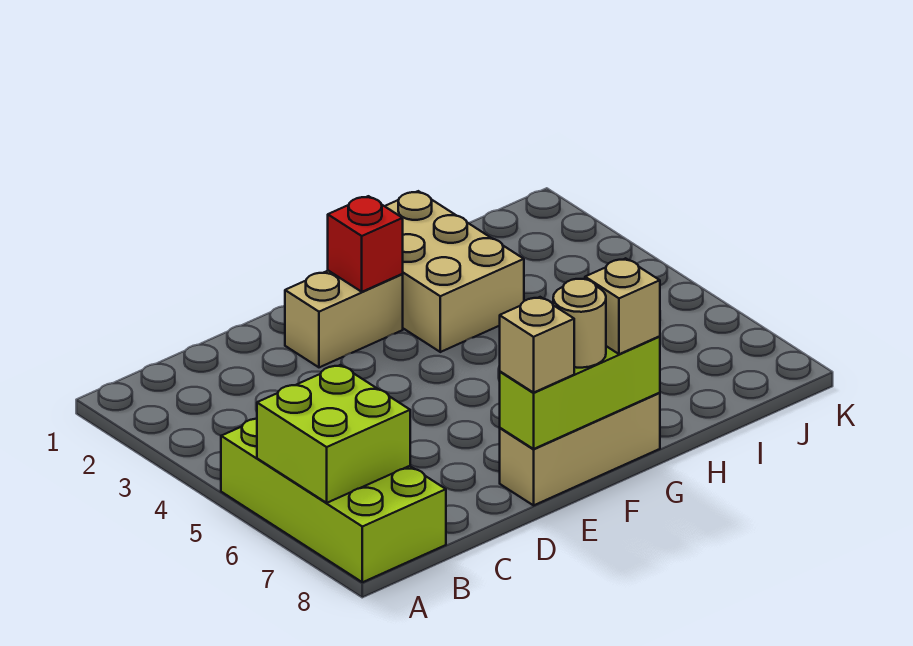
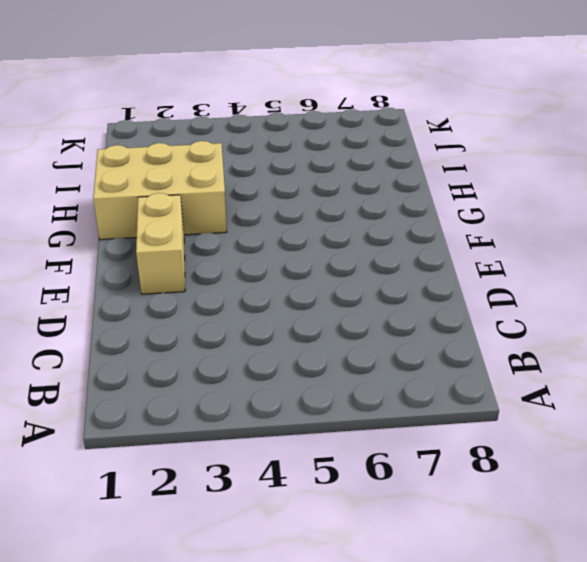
none -> lime brick A5:B8 level 1
none -> tan brick E8:G8 level 1

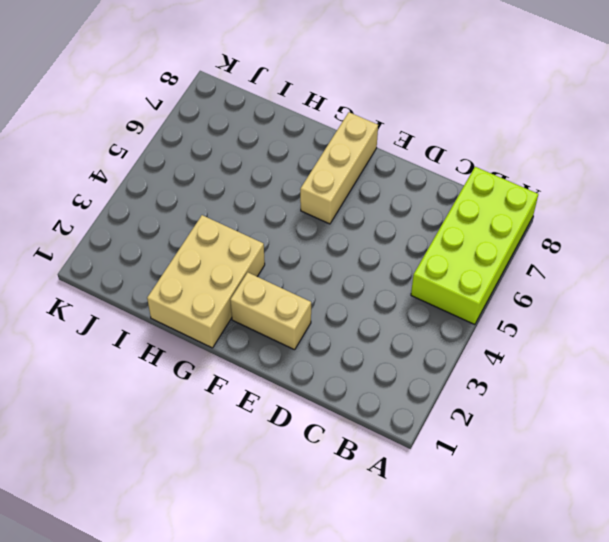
tan brick F6:F8 level 1 -> tan brick E8:G8 level 1
none -> lime brick A6:B7 level 2
none -> lime brick E8:G8 level 2

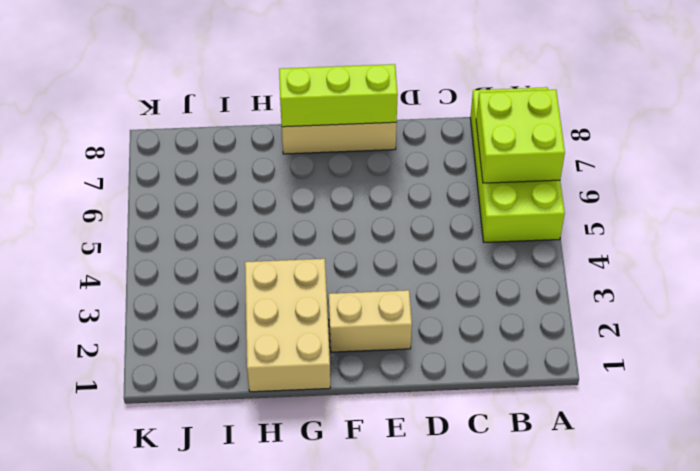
none -> red brick F2 level 2
none -> tan brick E8 level 3

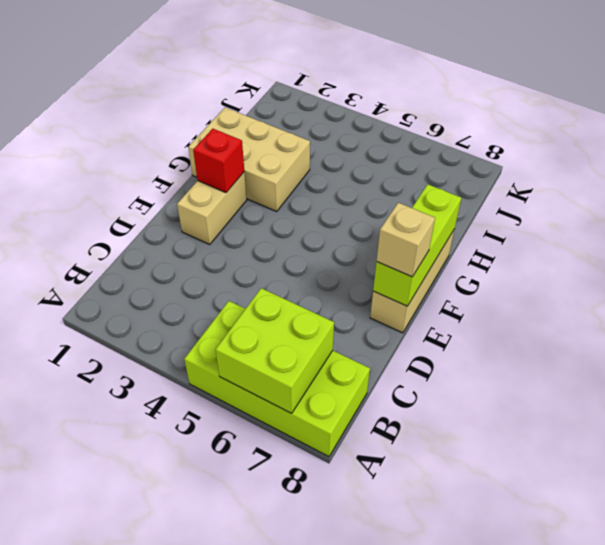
none -> tan round brick F8 level 3
none -> tan brick G8 level 3

